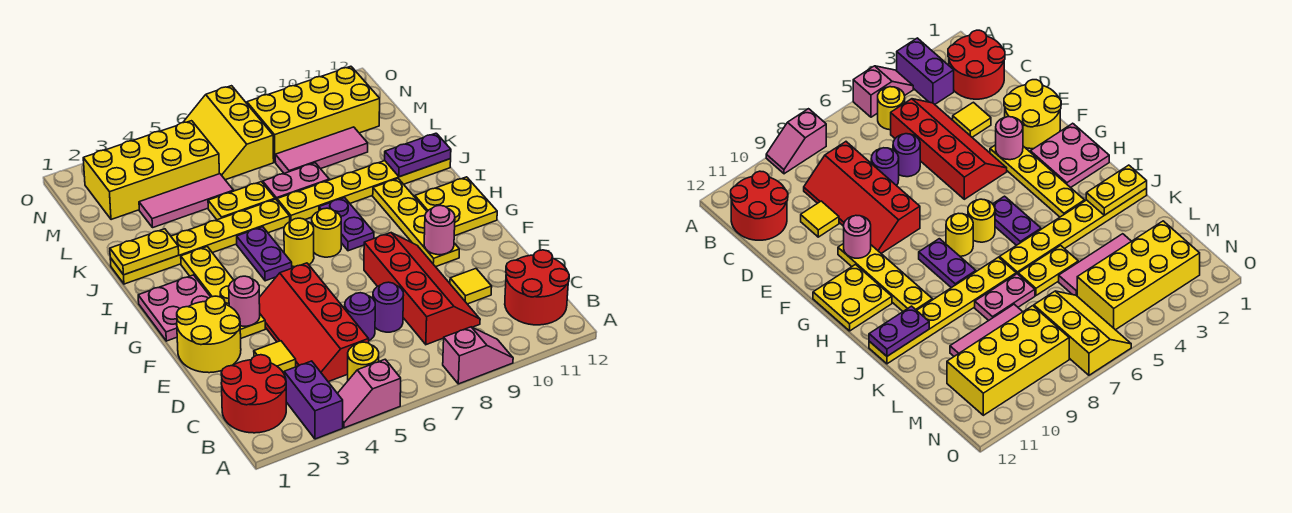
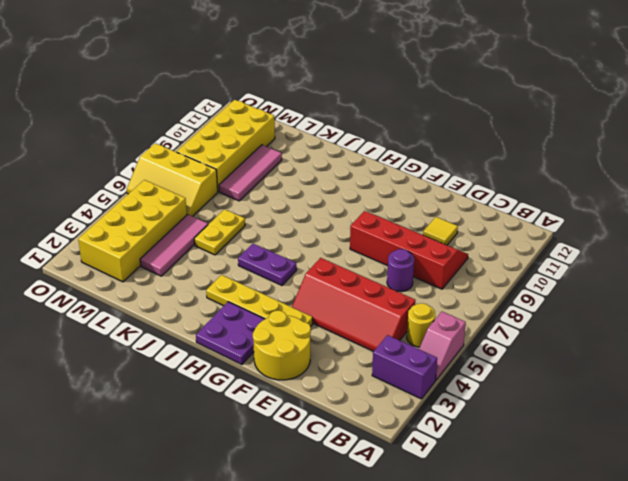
purple plate G1:H2 level 1 -> pink plate G1:H2 level 1
none -> pink slope A8:A9 level 1 top 8
none -> red round brick B1:C2 level 1
none -> red round brick B11:C12 level 1
none -> yellow tile D3 level 1

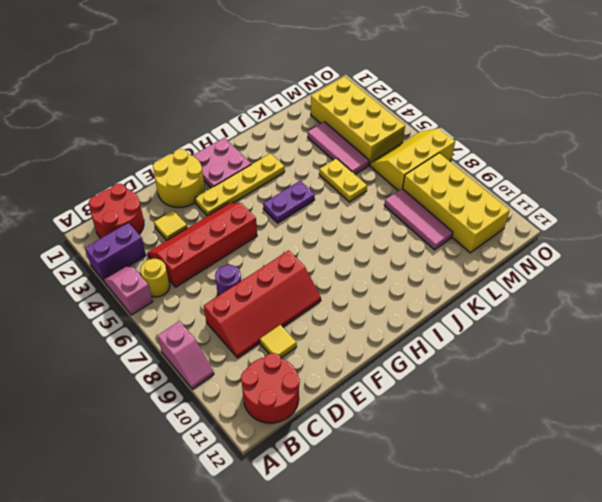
none -> purple round brick D6 level 1
none -> yellow plate F10:I10 level 1
none -> yellow plate G11:H12 level 1
none -> yellow round brick H6 level 1

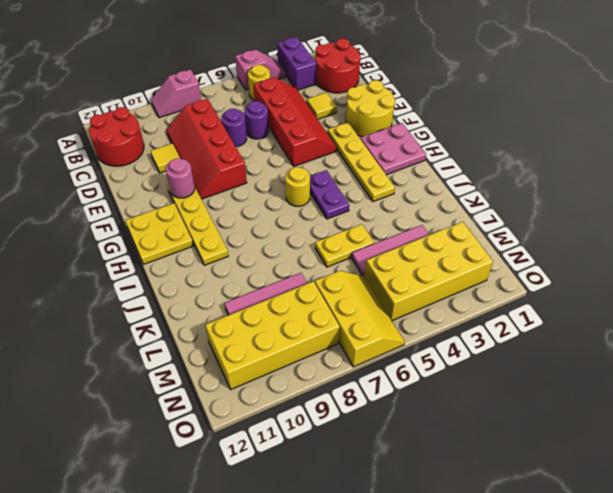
none -> yellow round brick H7 level 1
none -> purple plate H8:I8 level 1
none -> yellow plate J1:J6 level 1
none -> yellow plate J7:J12 level 1

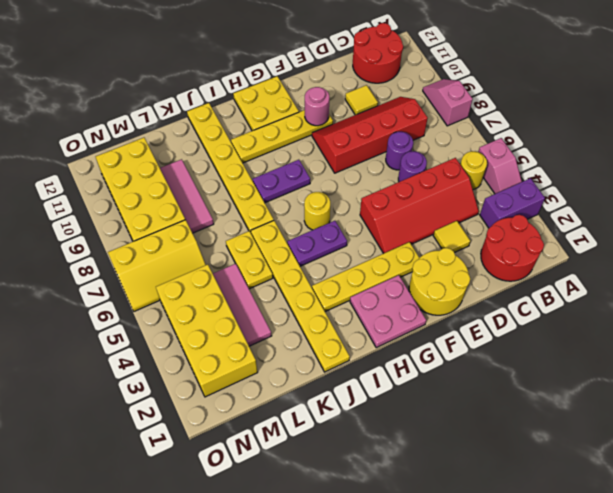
none -> yellow round brick H7 level 1
none -> pink plate K7:K8 level 1
none -> pink round brick F3 level 2
none -> yellow plate J1:J2 level 2

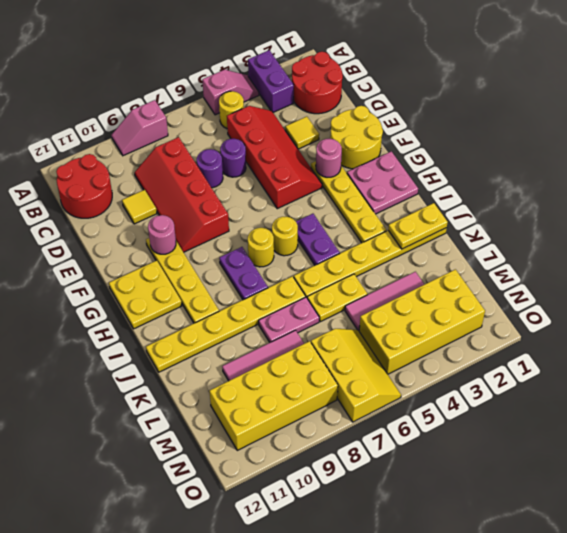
none -> purple plate J11:J12 level 2

